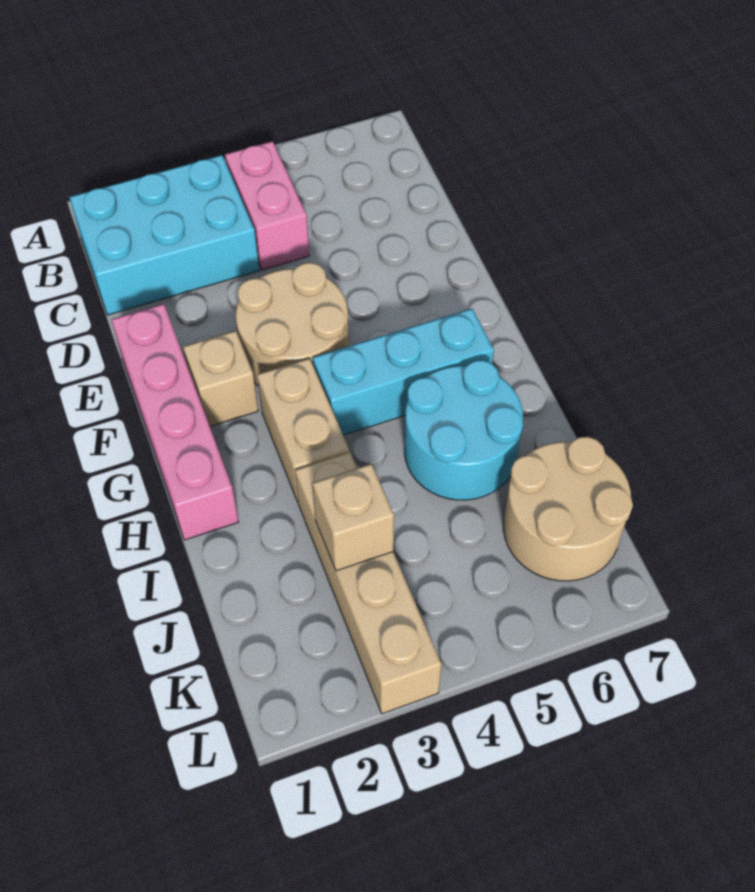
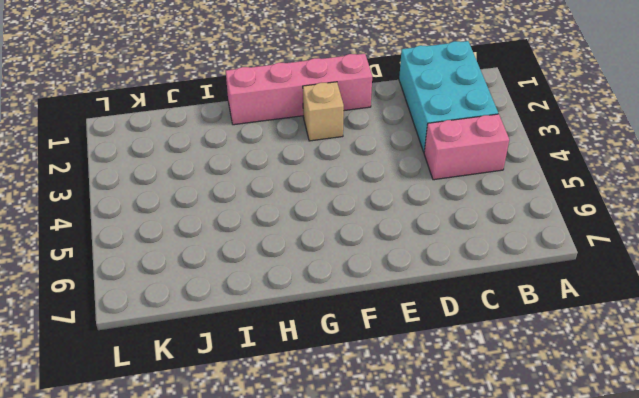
none -> tan round brick E3:F4 level 1
none -> tan brick G3:H3 level 1

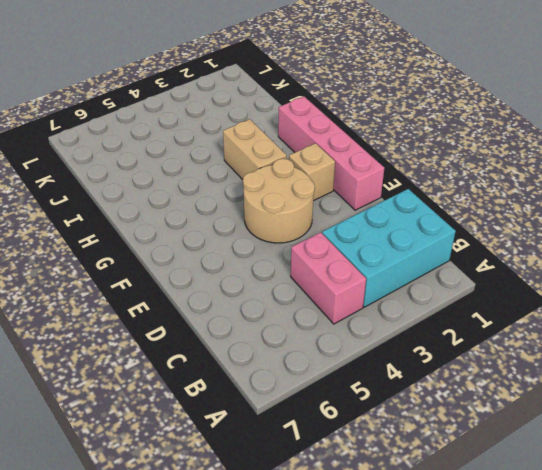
none -> cyan brick G4:G6 level 1
none -> cyan round brick H5:I6 level 1

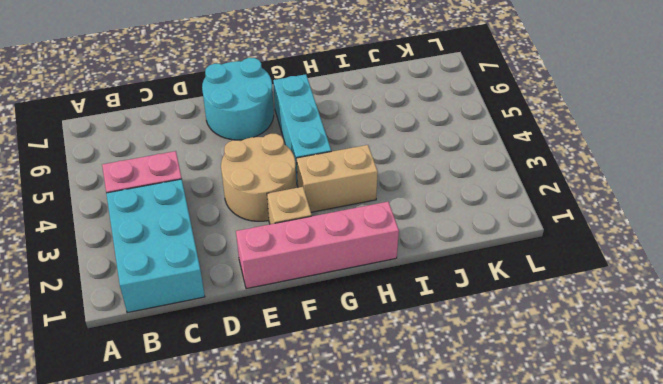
cyan round brick E6:F7 level 1 -> cyan round brick H5:I6 level 1
none -> tan brick I3:L3 level 1
none -> tan round brick J6:K7 level 1

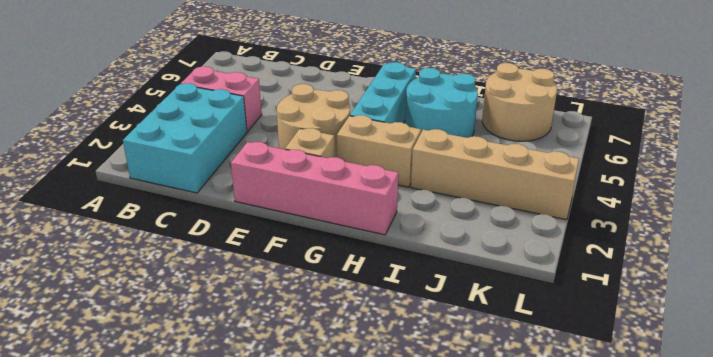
none -> tan brick J3 level 2

